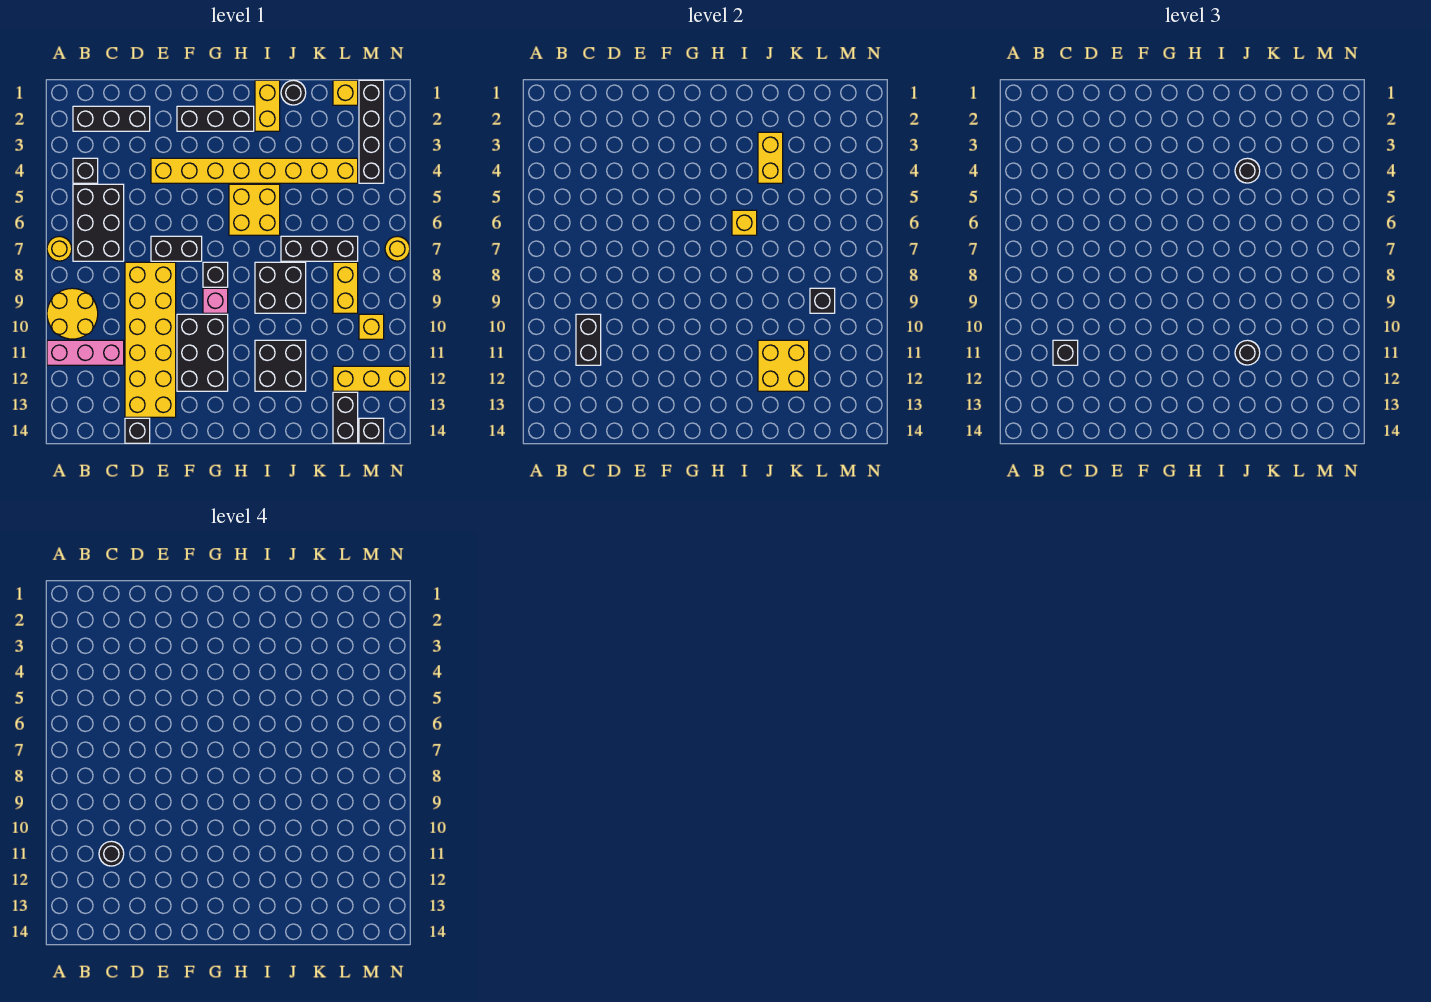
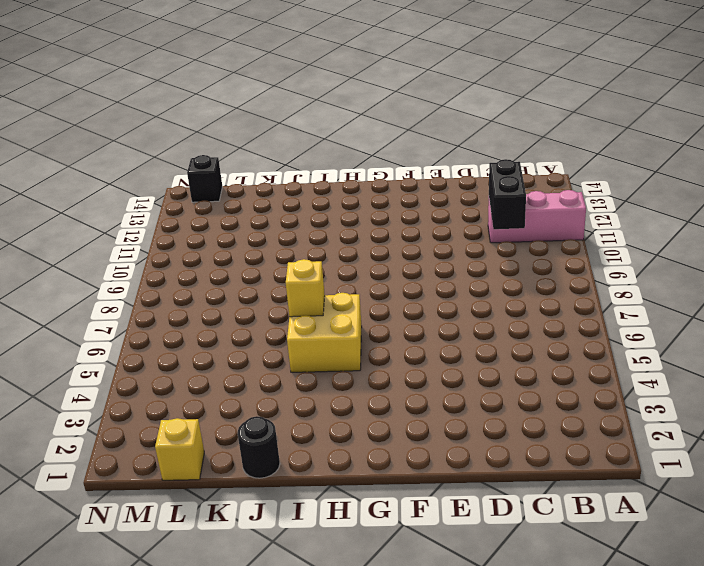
none -> yellow round brick A7 level 1
none -> yellow round brick A9:B10 level 1
none -> black brick B2:D2 level 1
none -> black brick B4 level 1

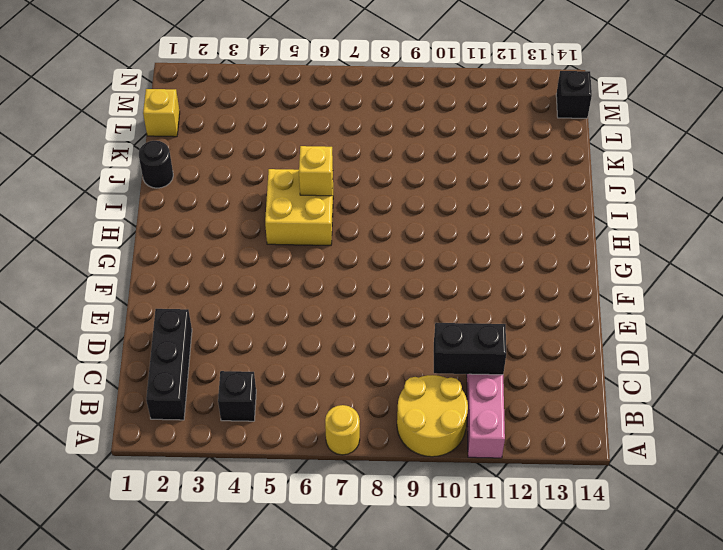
none -> black brick B5:C7 level 1
none -> yellow brick D8:E13 level 1
none -> black brick D14 level 1
none -> yellow brick E4:L4 level 1

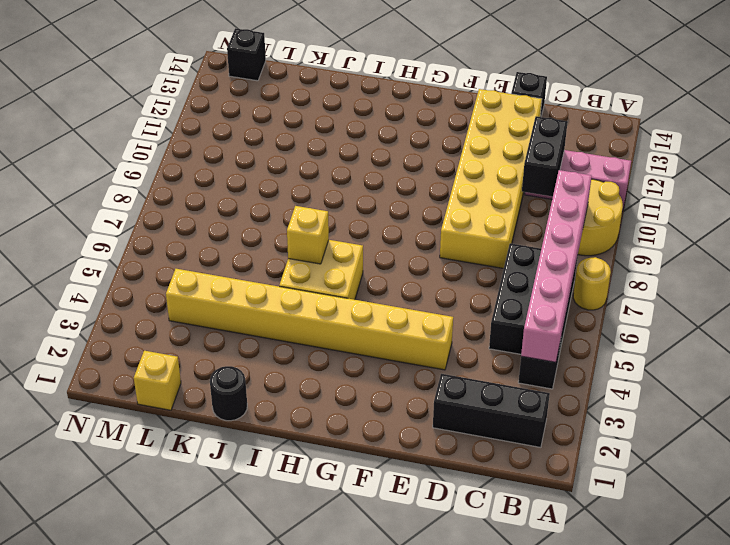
pink brick B4:B9 level 2 -> none
none -> black brick E7:F7 level 1
none -> black brick F2:H2 level 1
none -> black brick F10:G12 level 1
none -> black brick G8 level 1

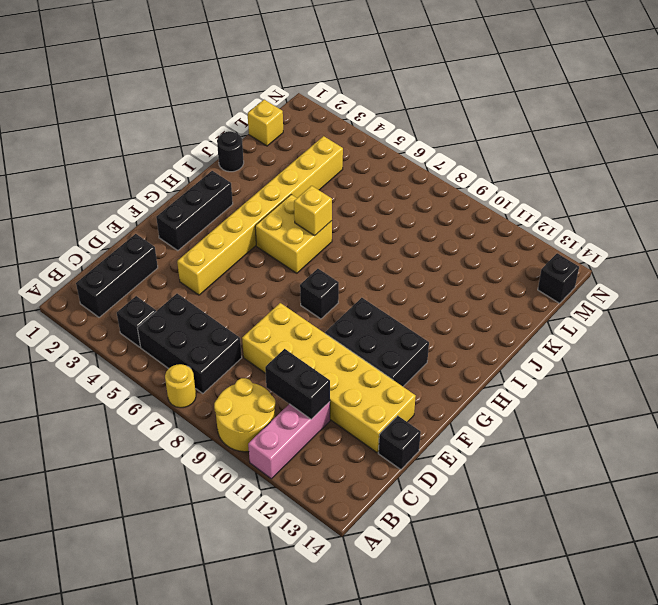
none -> black brick E7:F7 level 1
none -> pink brick G9 level 1
none -> yellow brick I1:I2 level 1
none -> black brick I8:J9 level 1

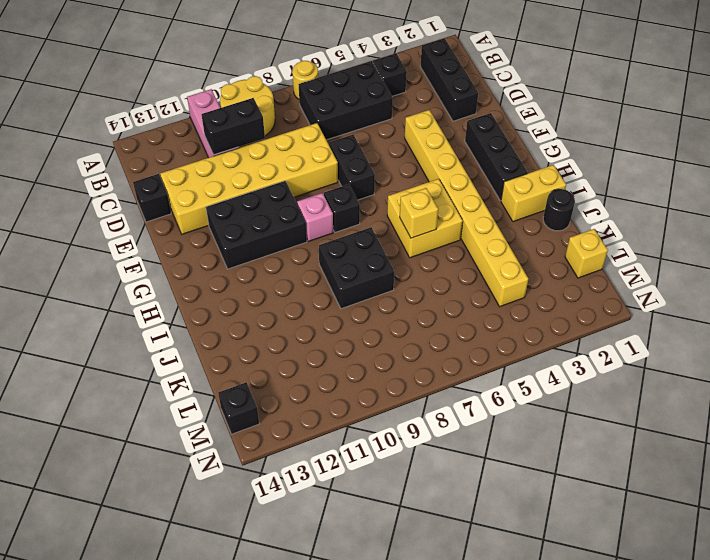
none -> black brick I11:J12 level 1
none -> black brick J7:L7 level 1
none -> yellow brick L8:L9 level 1
none -> yellow brick L12:N12 level 1

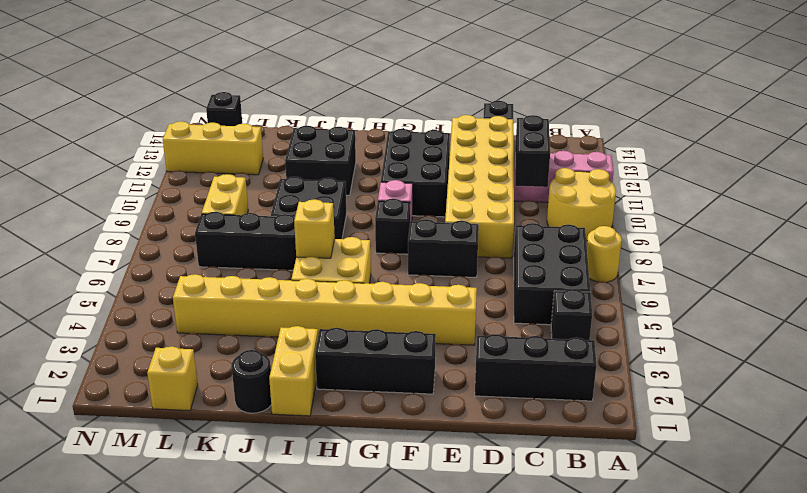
none -> black brick L13:L14 level 1
none -> black brick M1:M4 level 1
none -> yellow brick M10 level 1
none -> yellow round brick N7 level 1

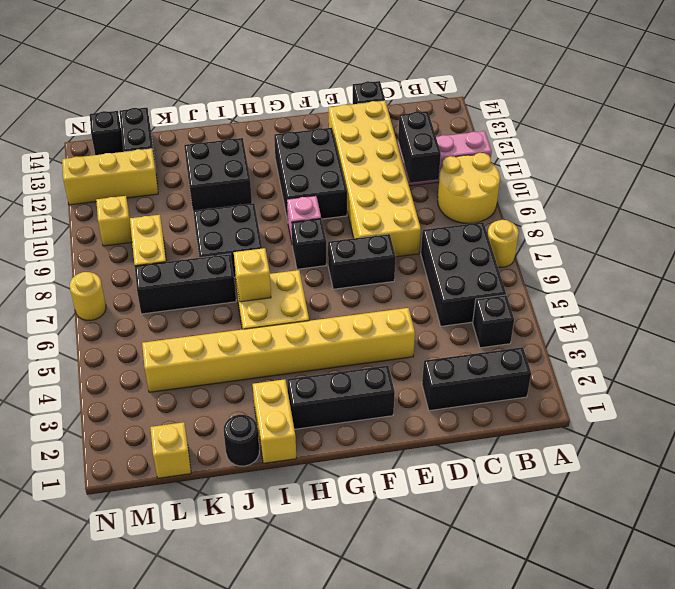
none -> black brick M1:M4 level 1
none -> yellow brick J3:J4 level 2
none -> yellow brick J11:K12 level 2
none -> black brick L9 level 2

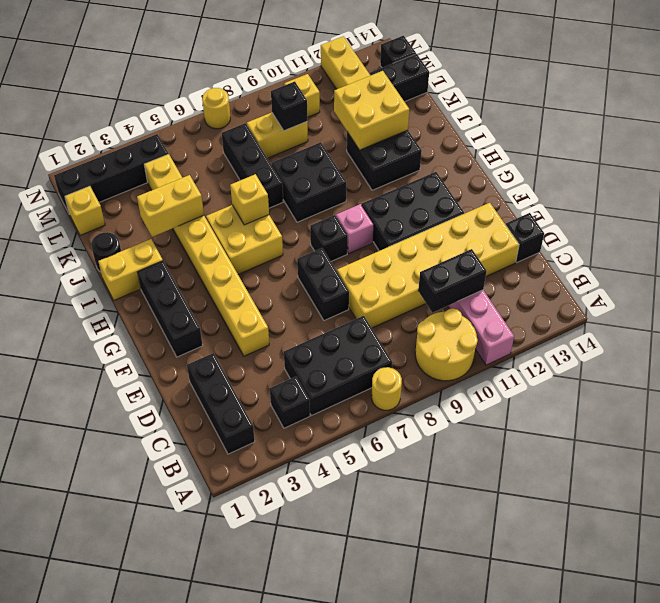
none -> black brick C11 level 3
none -> black round brick J4 level 3
none -> black round brick J11 level 3
none -> black round brick C11 level 4

